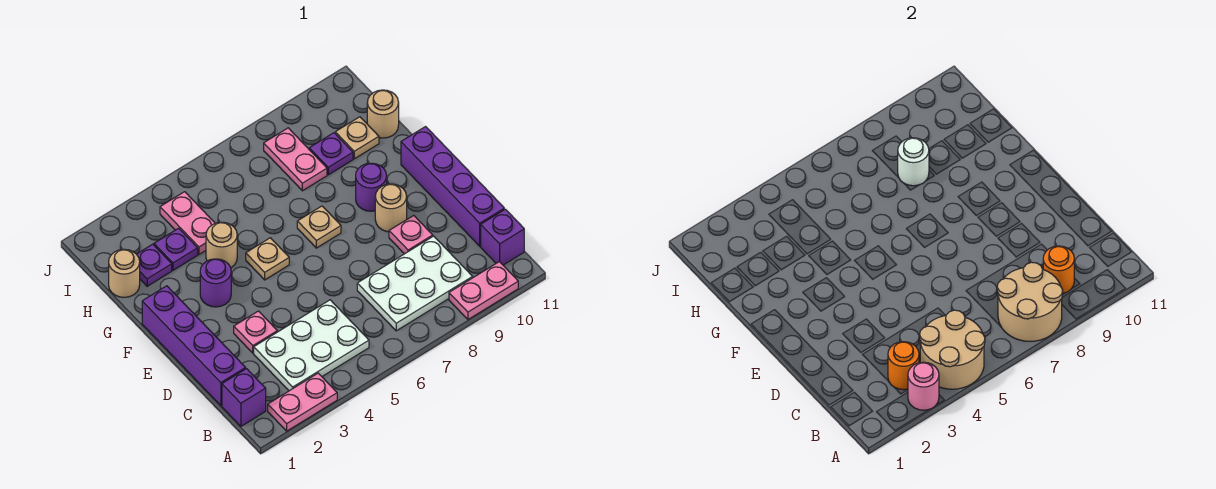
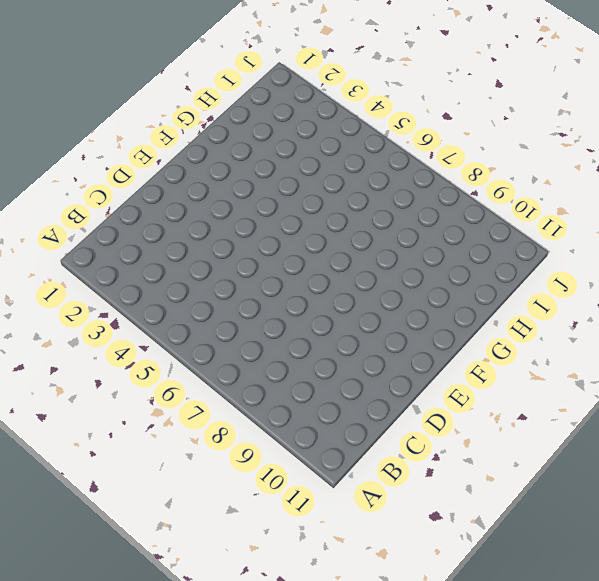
none -> pink plate A2:A3 level 1
none -> pink plate A9:A10 level 1
none -> purple brick B1 level 1
none -> white plate B3:C5 level 1

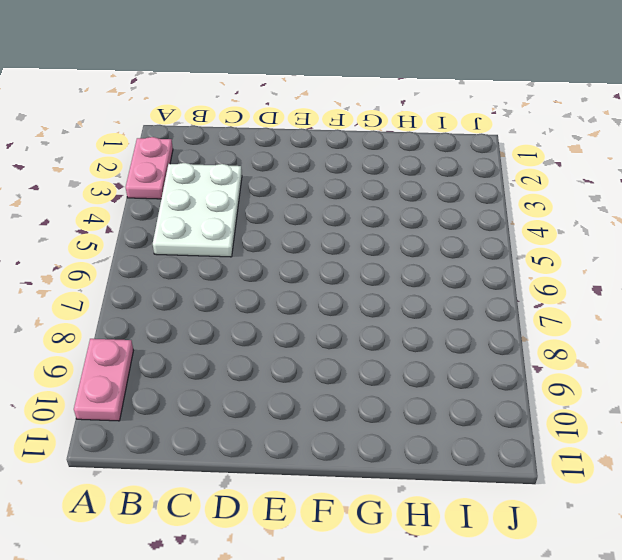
none -> purple brick B1 level 1
none -> white plate B7:C9 level 1
none -> purple brick B11 level 1
none -> purple brick C1:F1 level 1

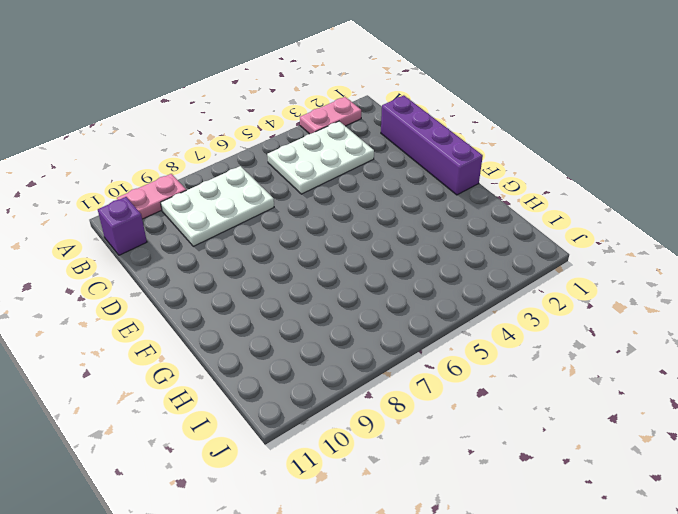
none -> purple brick B1 level 1
none -> purple brick C11:F11 level 1
none -> pink plate D3 level 1
none -> pink plate D9 level 1

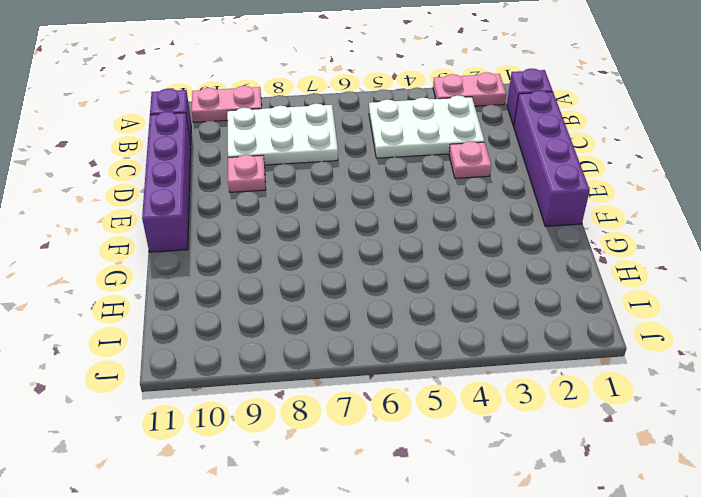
none -> tan round brick E9 level 1
none -> purple round brick F3 level 1
none -> tan plate F5 level 1
none -> tan plate F7 level 1

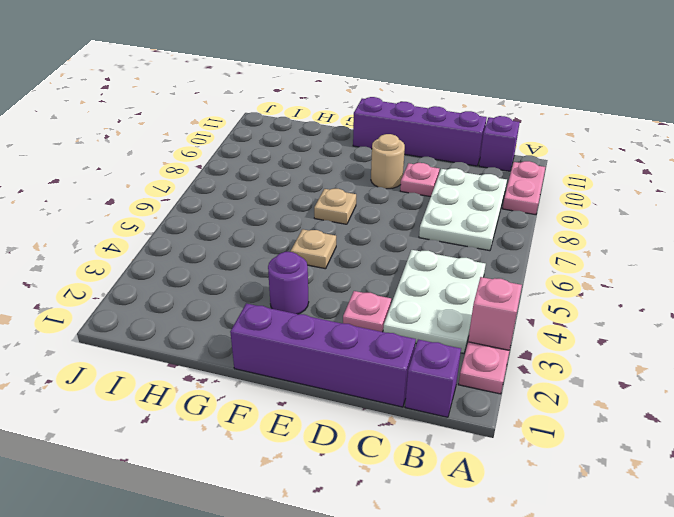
pink brick A3 level 2 -> pink round brick A3 level 2
none -> purple round brick F9 level 1
none -> tan round brick G4 level 1
none -> tan round brick H1 level 1
none -> purple plate H2 level 1

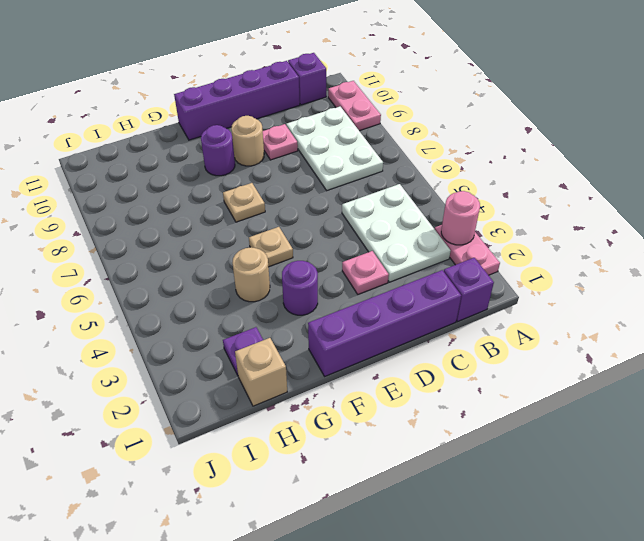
tan brick H1 level 1 -> tan round brick H1 level 1
none -> purple plate H3 level 1
none -> pink plate H4:I4 level 1
none -> pink plate H8:I8 level 1
none -> purple plate H9 level 1

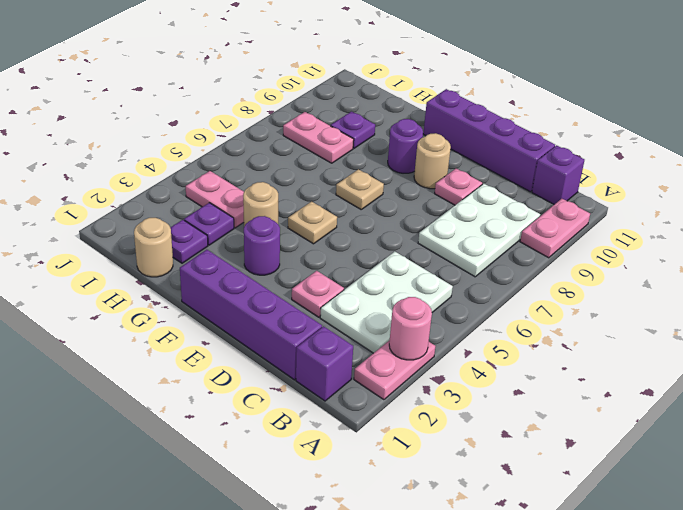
none -> tan plate H10 level 1
none -> tan round brick H11 level 1
none -> tan round brick A4:B5 level 2
none -> tan round brick A7:B8 level 2

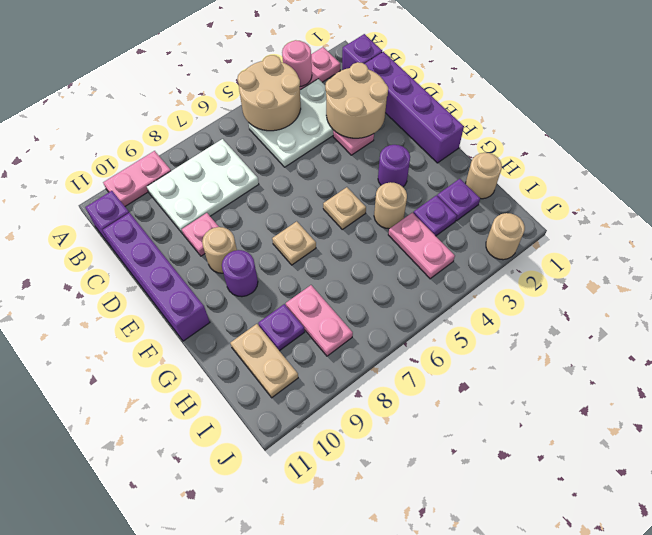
tan round brick C2:D3 level 2 -> tan round brick A7:B8 level 2
tan plate H10:I10 level 1 -> tan plate H10 level 1
tan round brick J2 level 1 -> tan round brick H11 level 1
none -> orange round brick B3 level 2
none -> orange round brick B9 level 2
none -> white round brick H8 level 2

